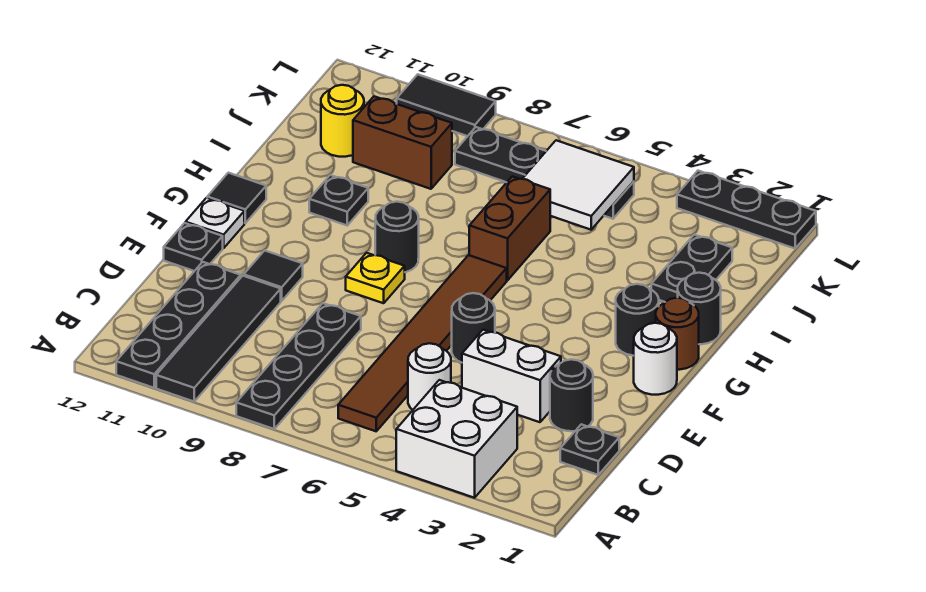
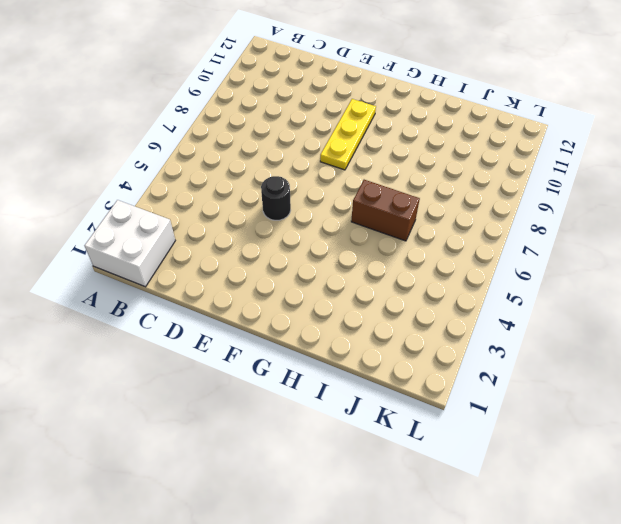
white brick A1:B2 level 1 -> white brick A3:B4 level 1
yellow plate F8:F10 level 1 -> yellow plate F8 level 1
none -> black plate A8:D8 level 1
none -> black tile A10:D10 level 1
none -> black plate A11:D11 level 1

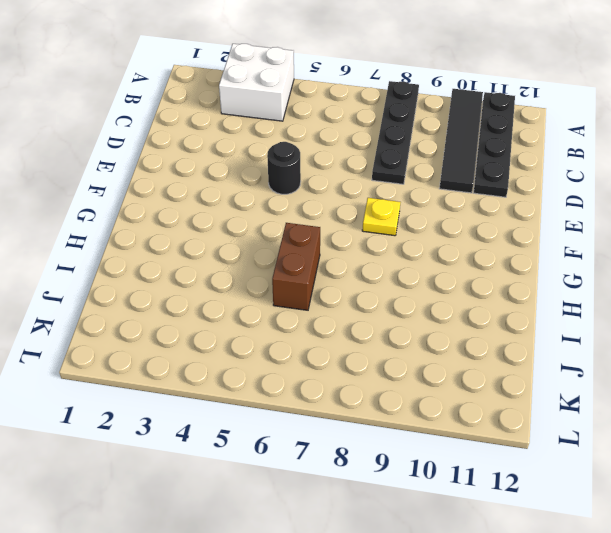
none -> brown tile B6:G6 level 1
none -> black plate C1 level 1
none -> white round brick C5 level 1

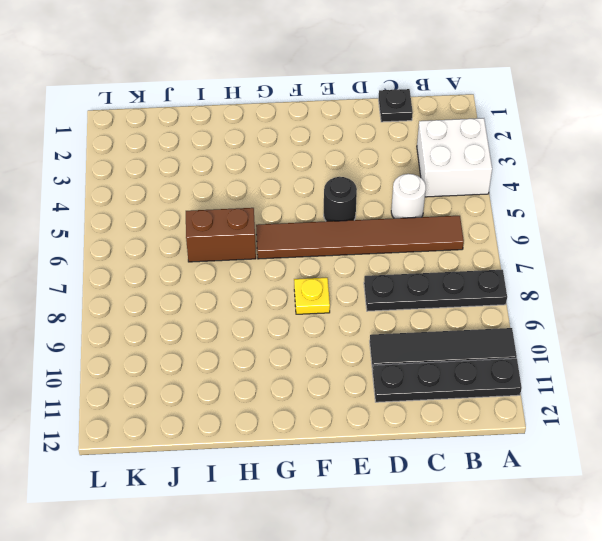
none -> black round brick D2 level 1
none -> white brick D3:D4 level 1
none -> black tile E10 level 1

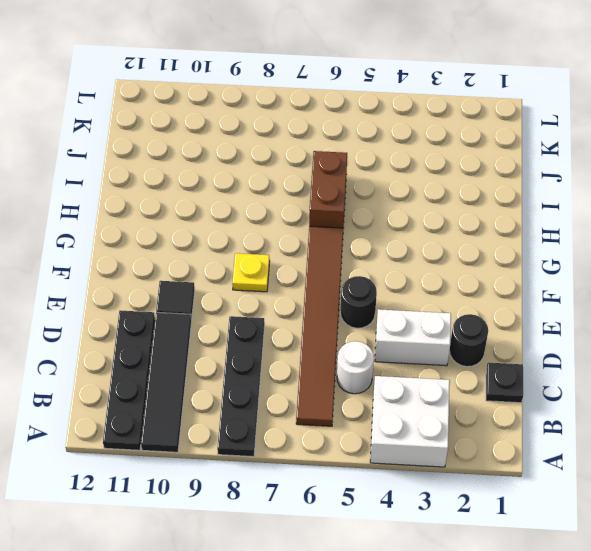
none -> black plate E12 level 1
none -> white round brick F1 level 1
none -> white plate F12 level 1

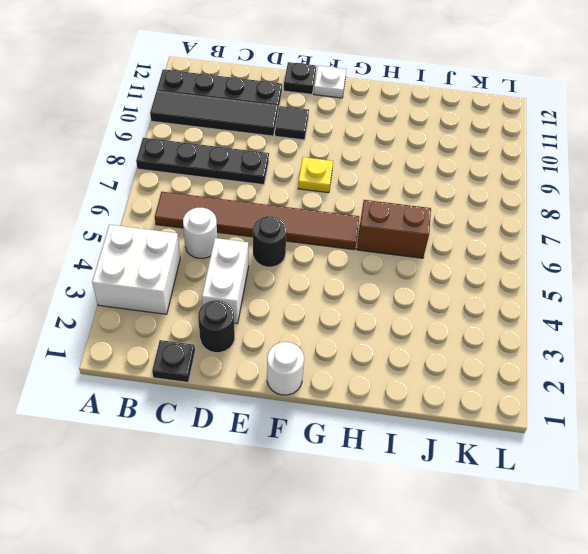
none -> brown round brick G1 level 1
none -> black round brick G2 level 1
none -> black round brick G8 level 1

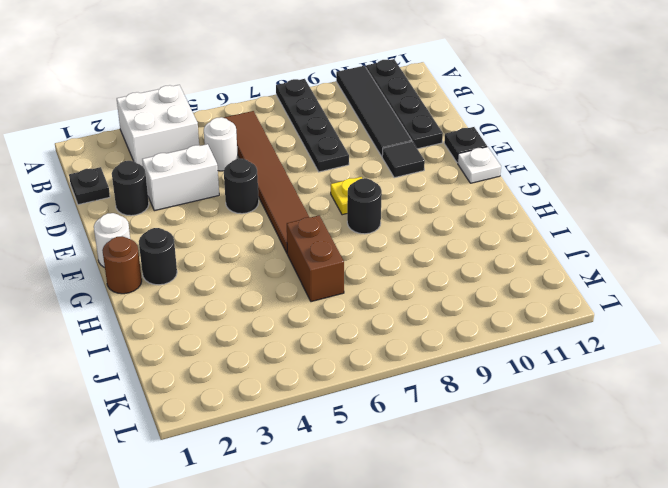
none -> black tile G12 level 1
none -> black round brick H1 level 1
none -> black plate H10 level 1

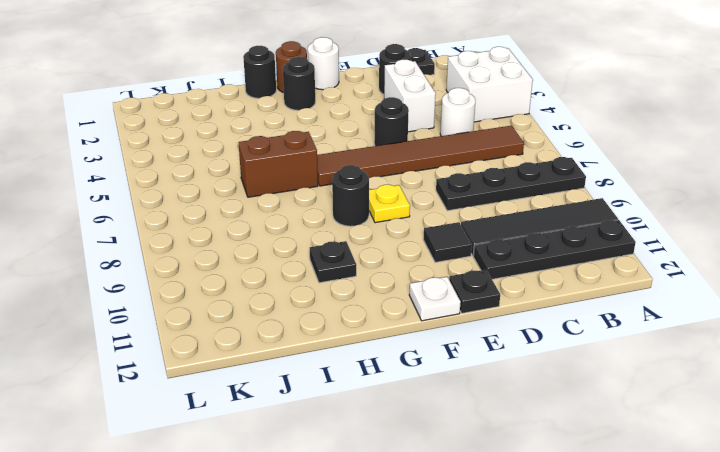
none -> black tile G12 level 1
none -> black plate I2:J2 level 1
none -> brown brick J9:J10 level 1

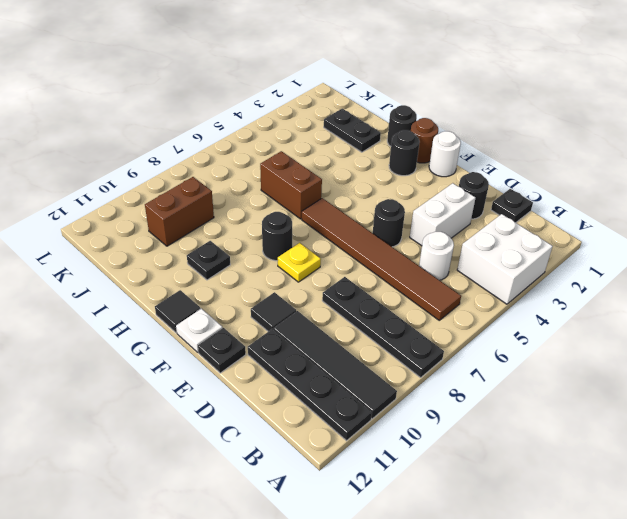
none -> yellow round brick J11 level 1
none -> black plate K5:K8 level 1
none -> black plate L1:L3 level 1

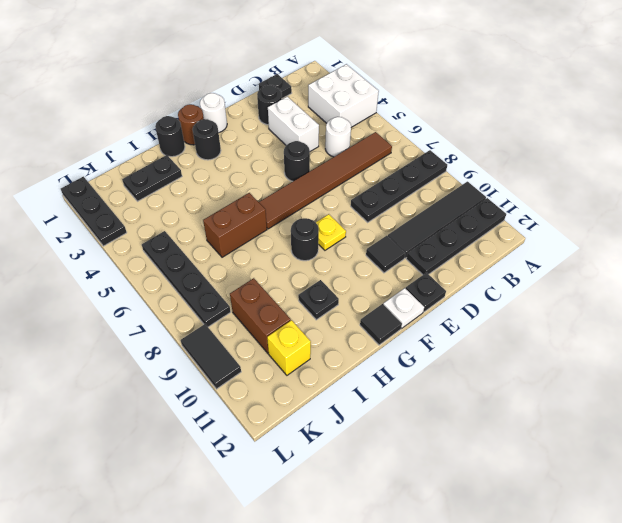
yellow brick J11 level 1 -> yellow round brick J11 level 1
none -> white tile J5:K6 level 2

